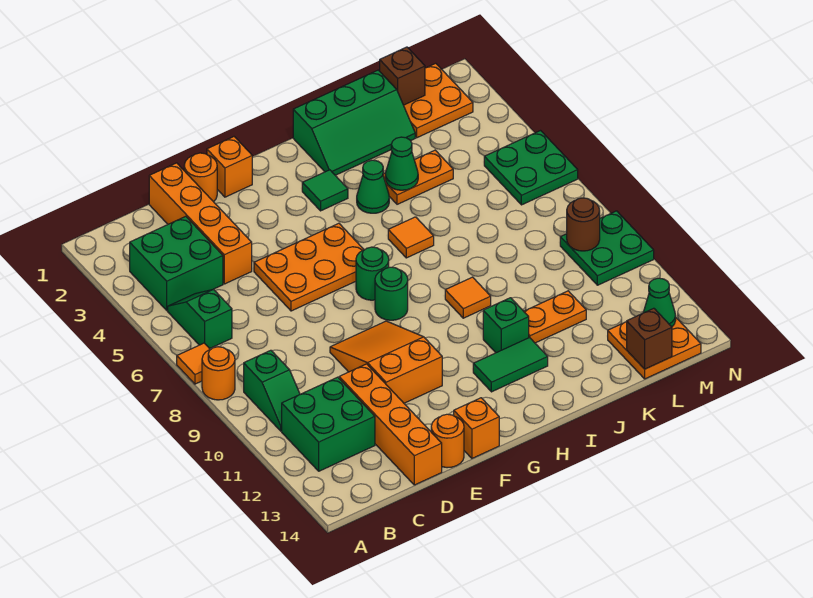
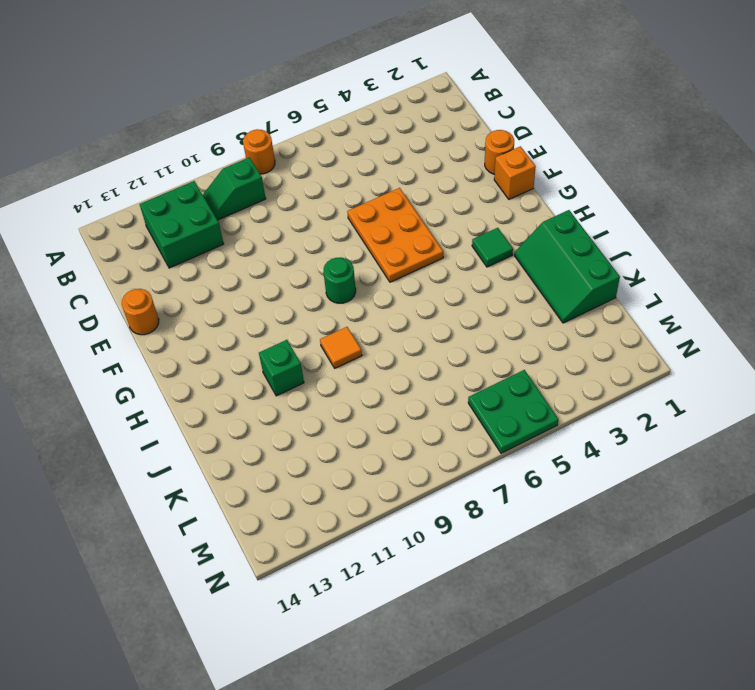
none -> orange tile A7 level 1
none -> green brick B3:C4 level 1
none -> green slope B5:B6 level 1 top 6
none -> orange brick D1:D4 level 1

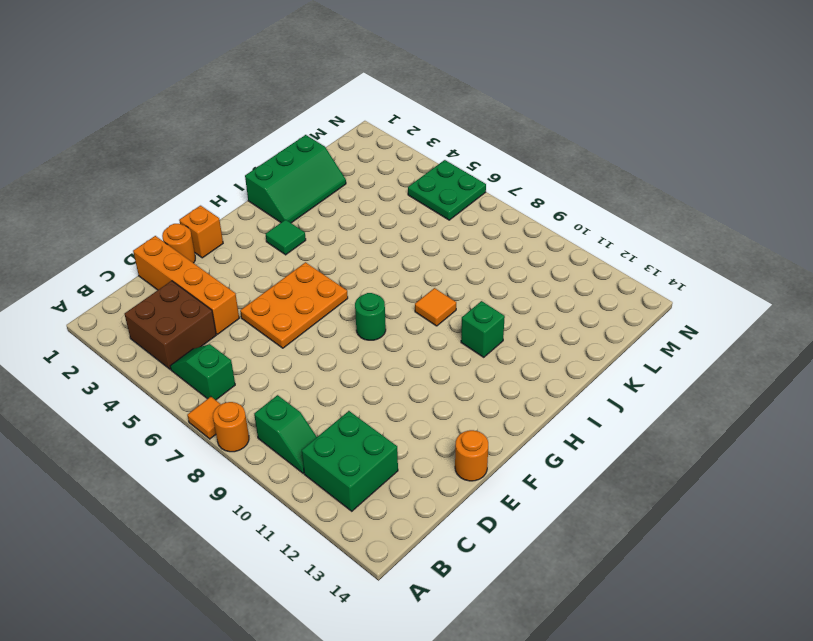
brown brick B3:C4 level 1 -> green brick B3:C4 level 1
none -> orange brick D11:D14 level 1
none -> orange slope E9:F11 level 1 top 11
none -> orange brick F14 level 1
none -> green round brick G7 level 1

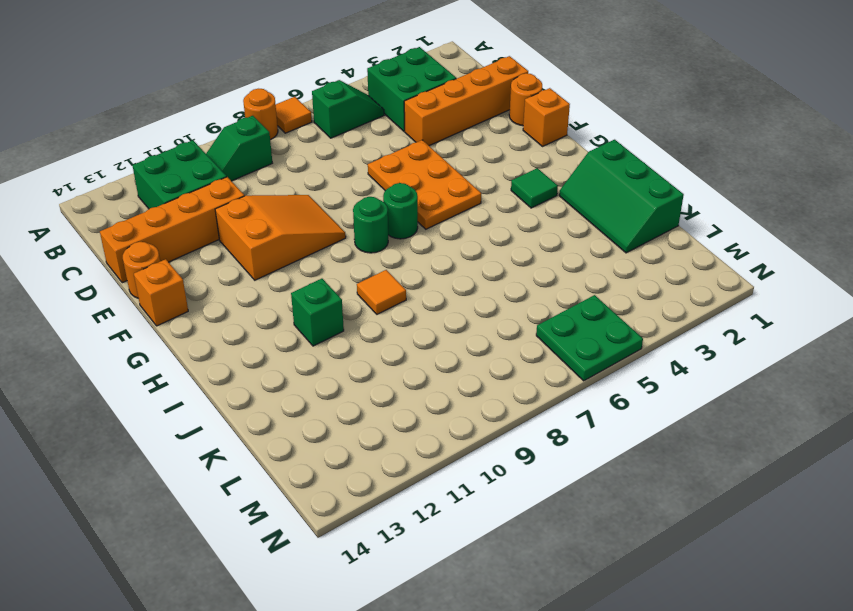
none -> green tile H12:I12 level 1
none -> green cone I4 level 1
none -> orange tile I6 level 1
none -> orange plate J4:K4 level 1

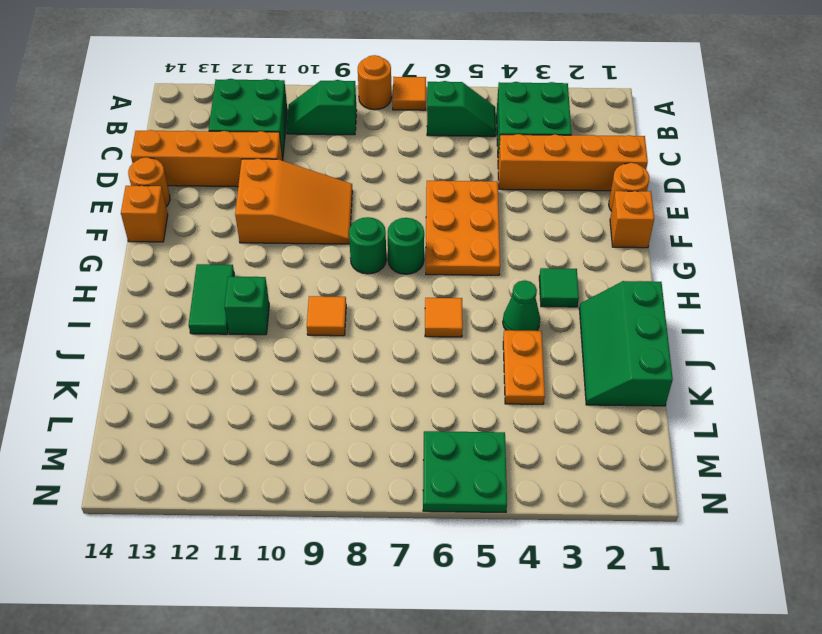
none -> orange plate J11:K11 level 1
none -> orange plate L1:M2 level 1
none -> orange plate L13:M14 level 1
none -> green plate M9:N10 level 1

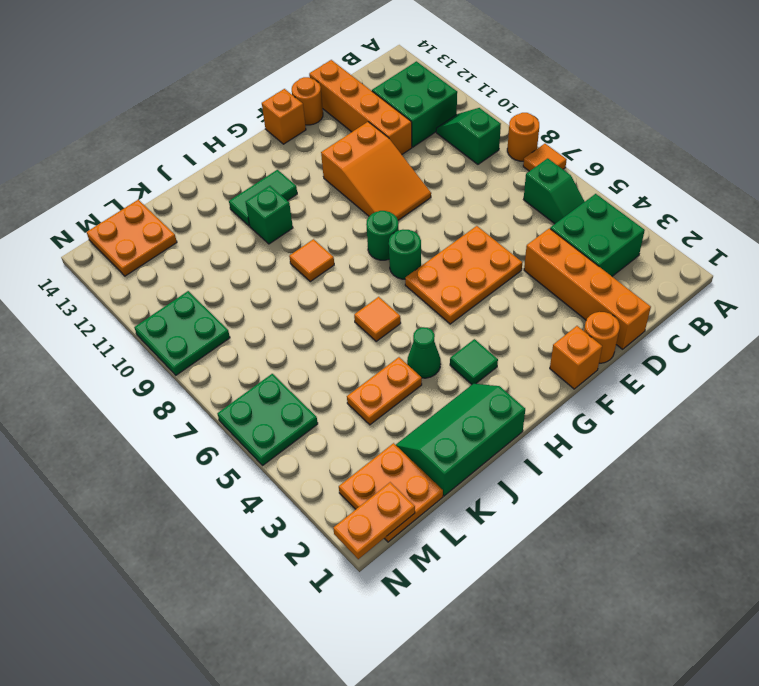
orange plate M1:N1 level 2 -> orange plate J11:K11 level 1
none -> green cone J4 level 2
none -> brown brick L1 level 2
none -> brown brick L14 level 2
none -> brown round brick M9 level 2

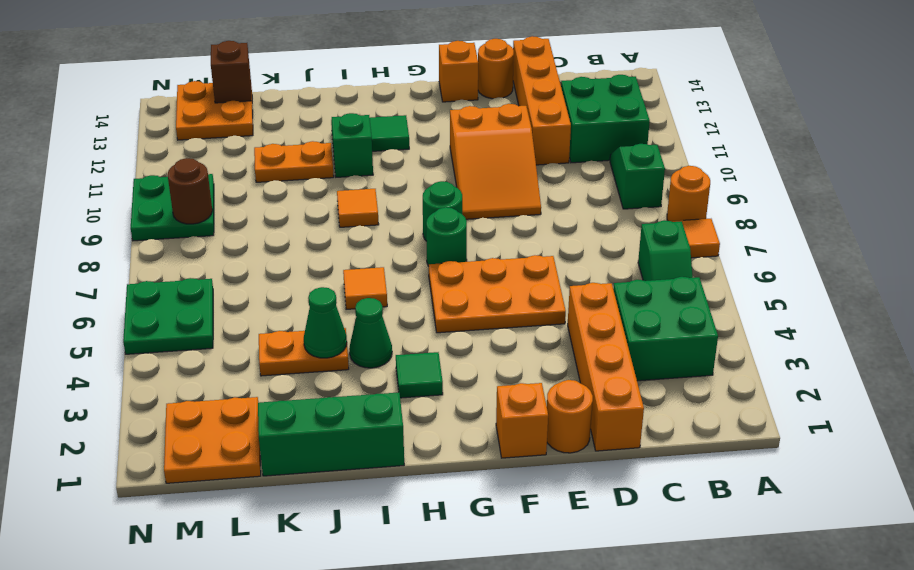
none -> brown brick L1 level 2
none -> green cone M13 level 2

